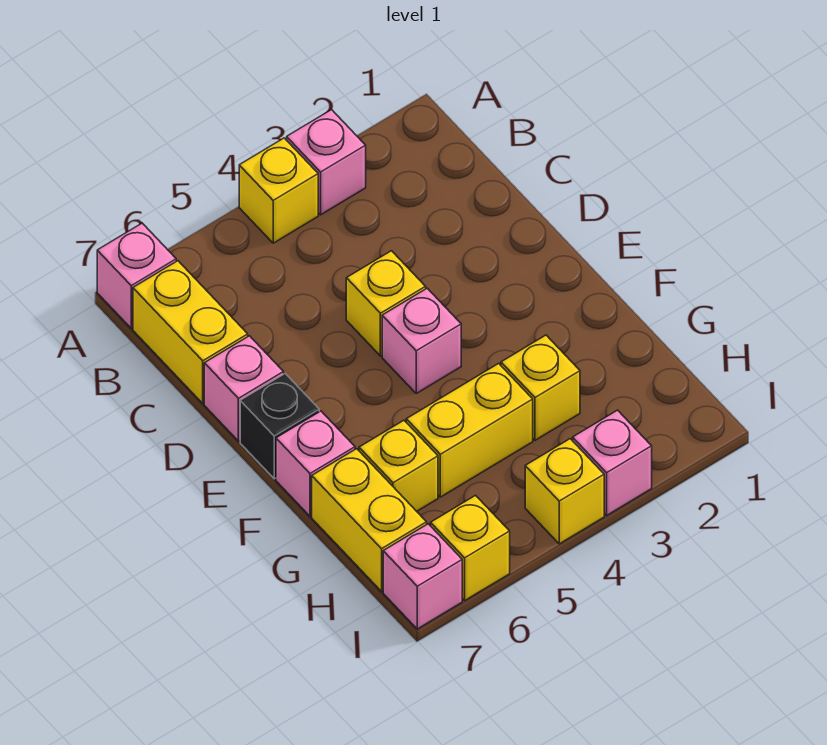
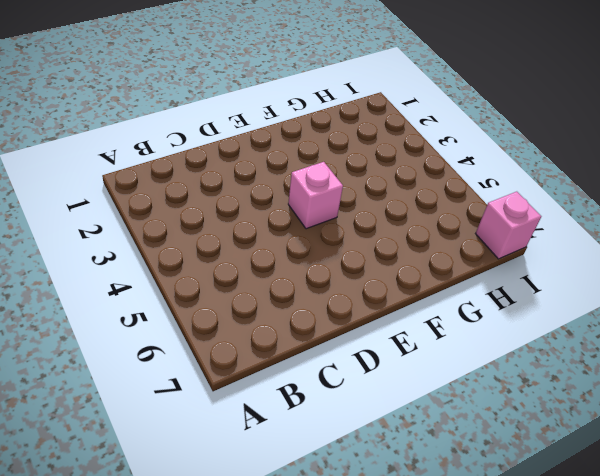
none -> pink brick A3 level 1
none -> yellow brick A4 level 1
none -> pink brick A7 level 1

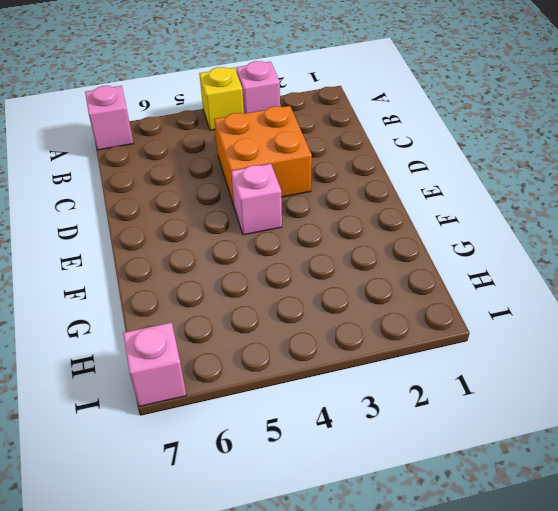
orange brick C3:D4 level 1 -> yellow brick D4 level 1
none -> yellow brick B7:C7 level 1
none -> pink brick D7 level 1
none -> black brick E7 level 1

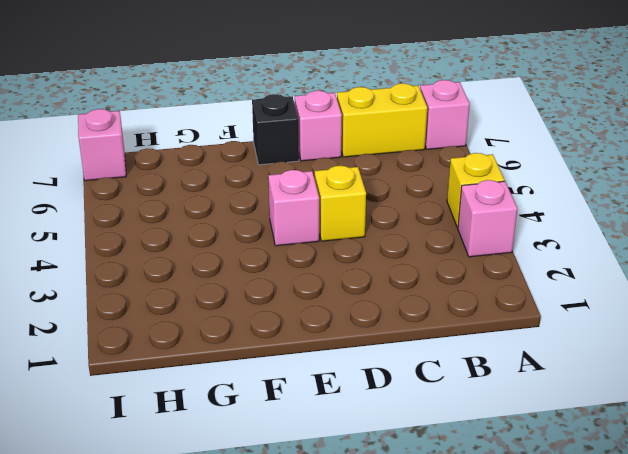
none -> pink brick F7 level 1
none -> yellow brick G3 level 1
none -> yellow brick G4:G5 level 1

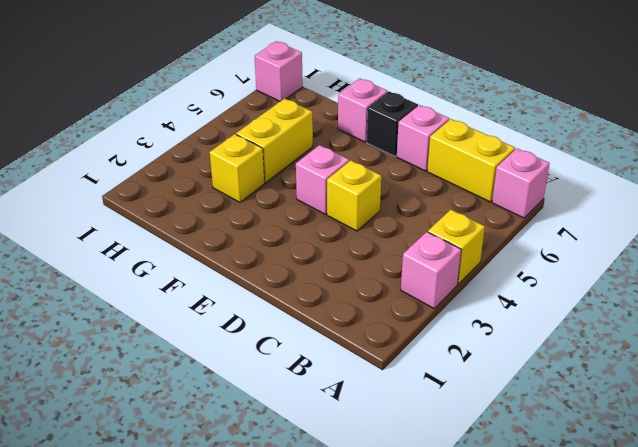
none -> yellow brick G6 level 1
none -> yellow brick G7:H7 level 1
none -> pink brick I3 level 1

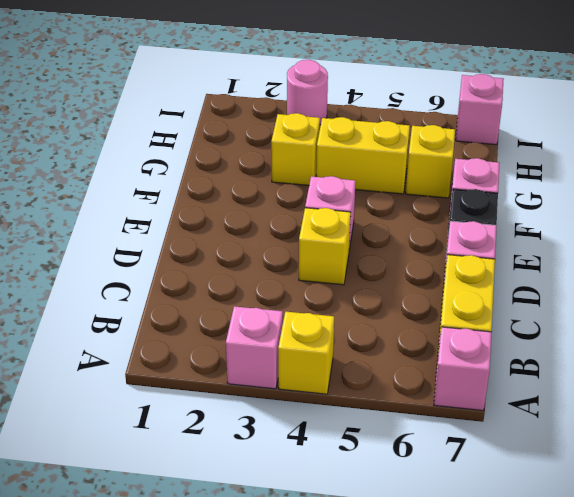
pink round brick I3 level 1 -> pink brick I3 level 1
none -> yellow brick G7:H7 level 1
none -> yellow brick I4 level 1
none -> yellow brick I6 level 1

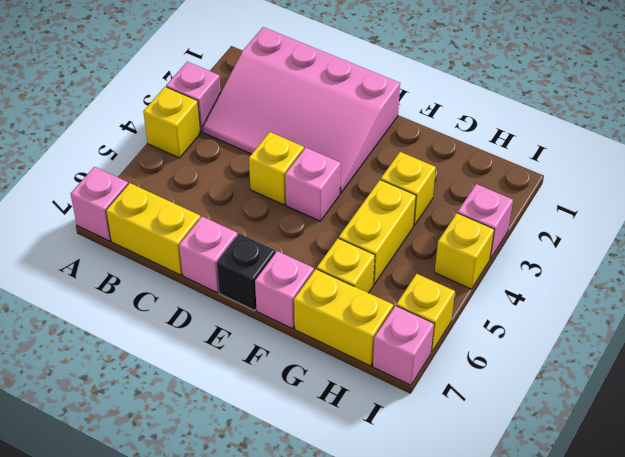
pink slope B1:E3 level 1 top 1 -> none

